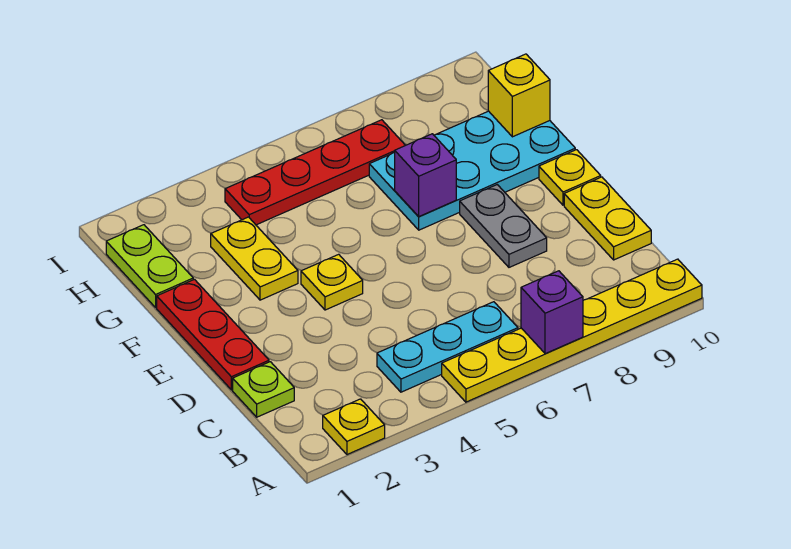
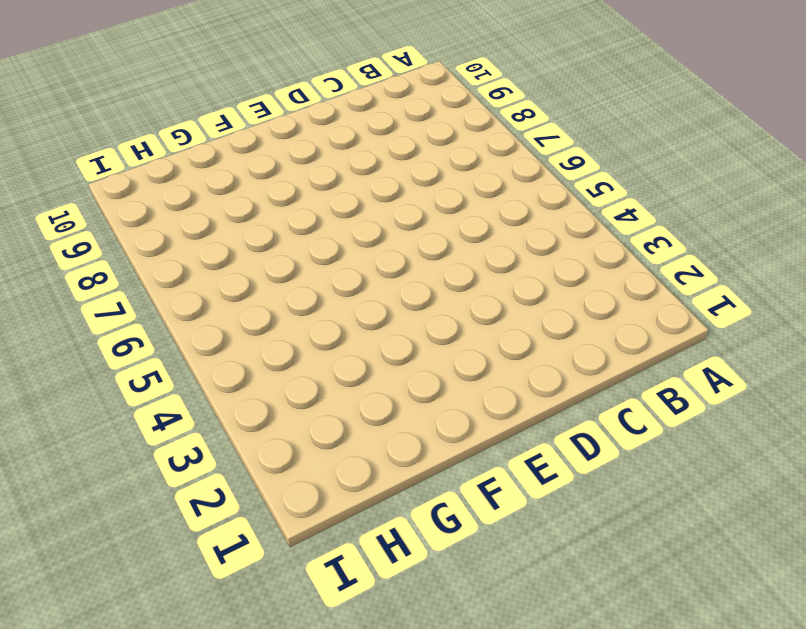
none -> yellow plate A2 level 1
none -> yellow plate A5:A10 level 1
none -> cyan plate B4:B6 level 1

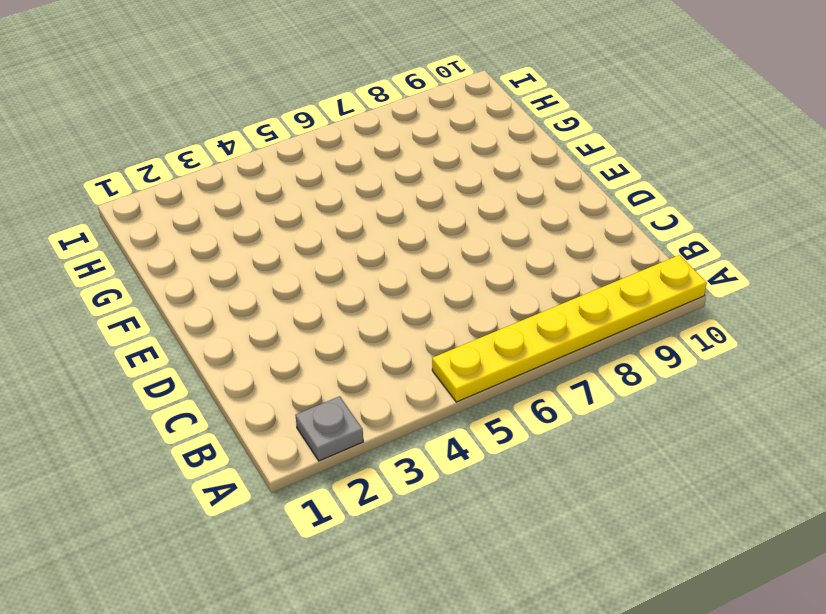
grey plate A2 level 1 -> yellow plate A2 level 1
none -> cyan plate B4:B6 level 1
none -> lime plate C1 level 1
none -> yellow plate C10:D10 level 1

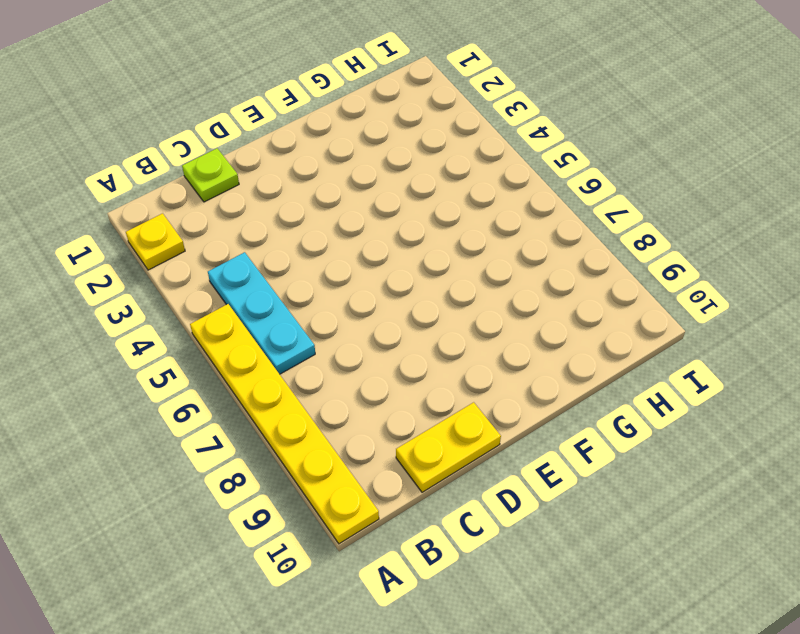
none -> red plate D1:F1 level 1
none -> grey plate D8:E8 level 1
none -> yellow plate E4 level 1

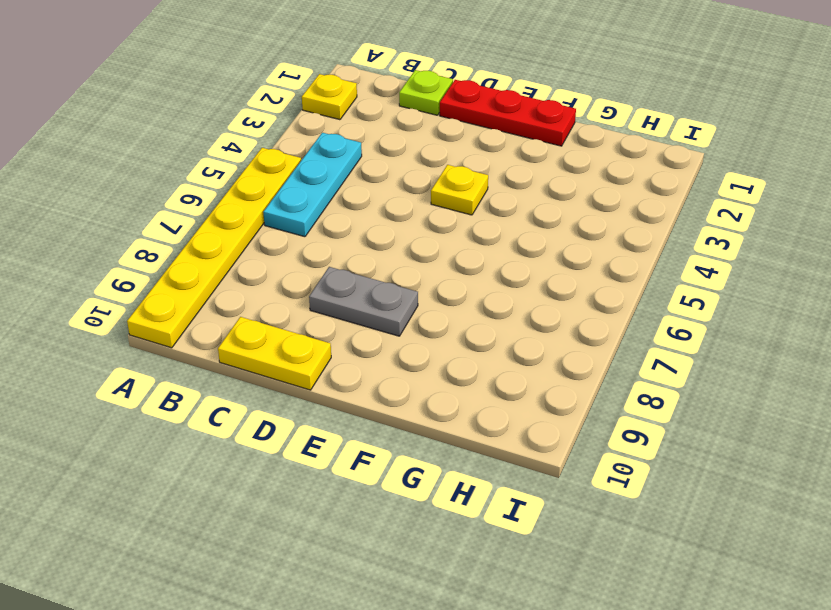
none -> yellow plate E10 level 1
none -> yellow plate F3:G3 level 1
none -> cyan plate F7:G10 level 1

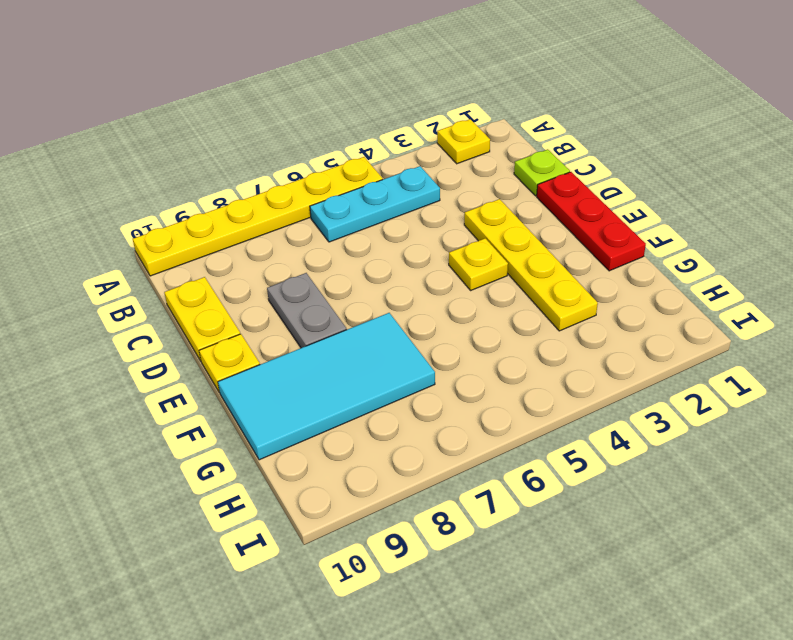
yellow plate D3:G3 level 1 -> yellow plate F3:G3 level 1
cyan tile F7:G10 level 1 -> cyan plate F7:G10 level 1
none -> lime plate G1:H1 level 1
none -> red plate H4:H7 level 1
none -> purple brick A7 level 2

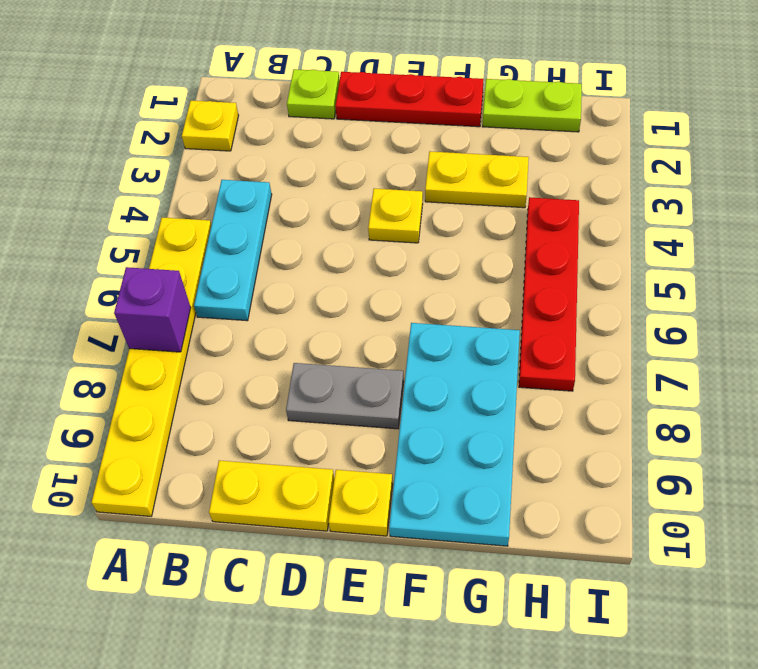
none -> purple brick F7 level 2
none -> yellow brick G10 level 2

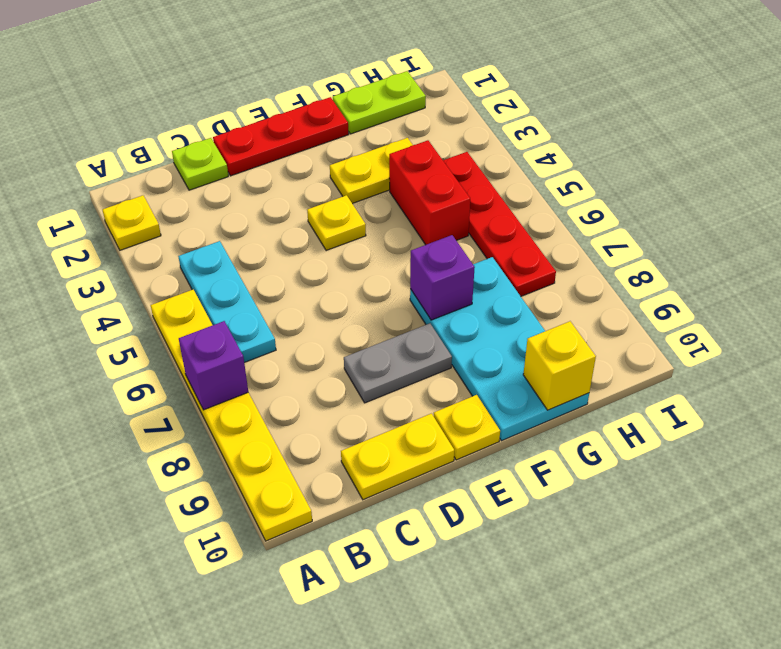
red brick G4:G5 level 1 -> none

